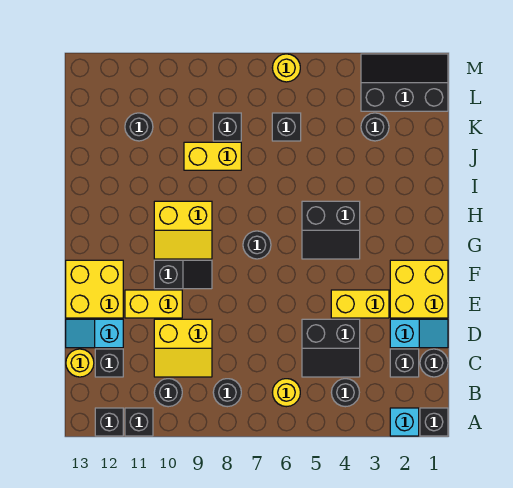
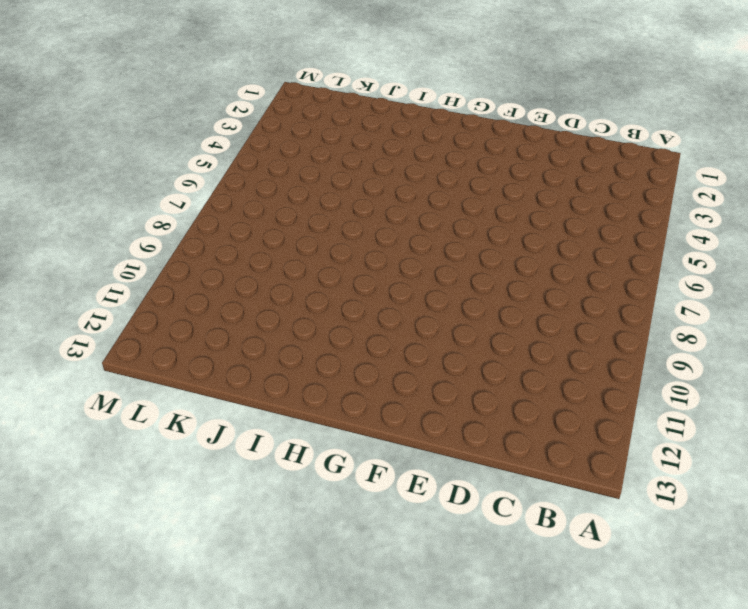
none -> black brick A1 level 1
none -> cyan brick A2 level 1
none -> black brick A11 level 1
none -> black brick A12 level 1

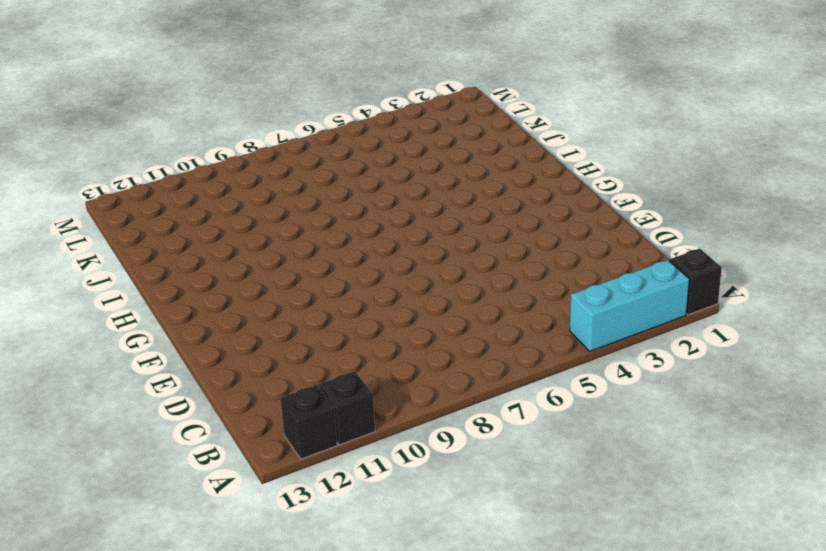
cyan brick A2:A4 level 1 -> cyan brick A2 level 1
none -> black round brick B4 level 1
none -> yellow round brick B6 level 1
none -> black round brick B8 level 1
none -> black round brick B10 level 1

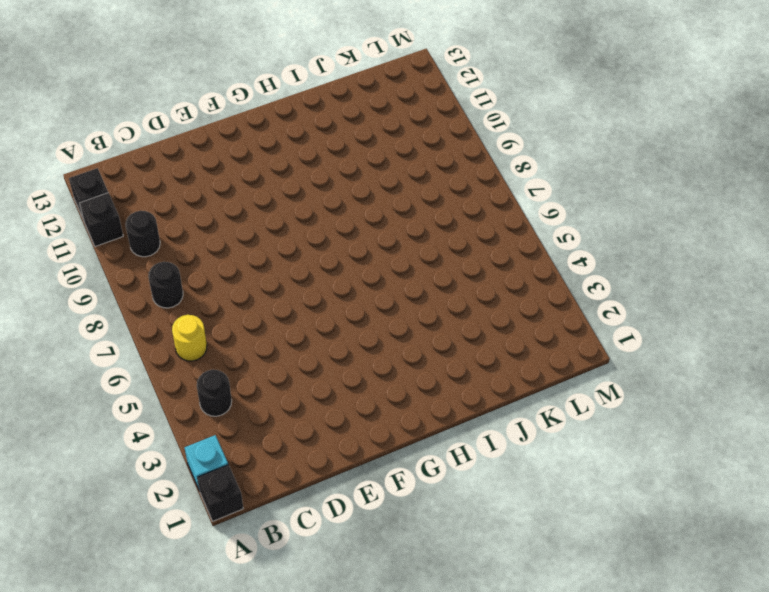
none -> black round brick C1 level 1
none -> black brick C2 level 1
none -> black slope C4:D5 level 1 top D
none -> yellow slope C9:D10 level 1 top D

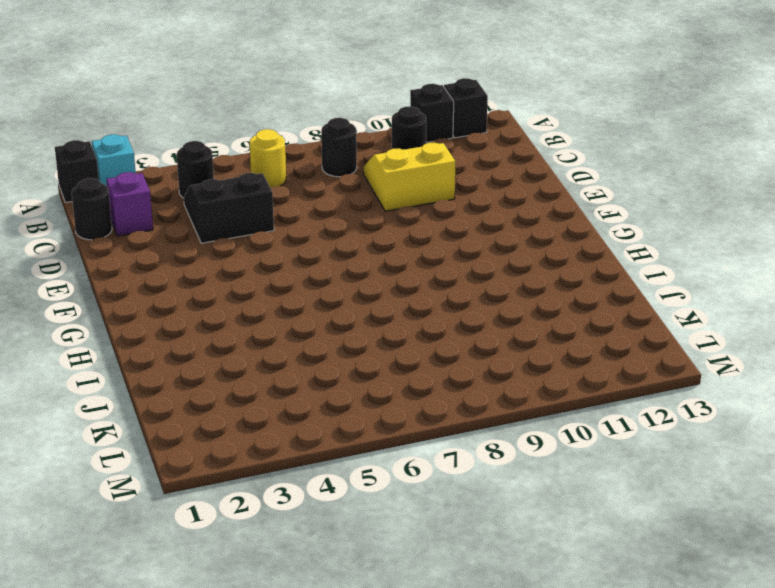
purple brick C2 level 1 -> black brick C2 level 1
none -> black brick C12 level 1
none -> yellow round brick C13 level 1
none -> cyan slope D1:D2 level 1 top 2
none -> cyan slope D12:D13 level 1 top 12

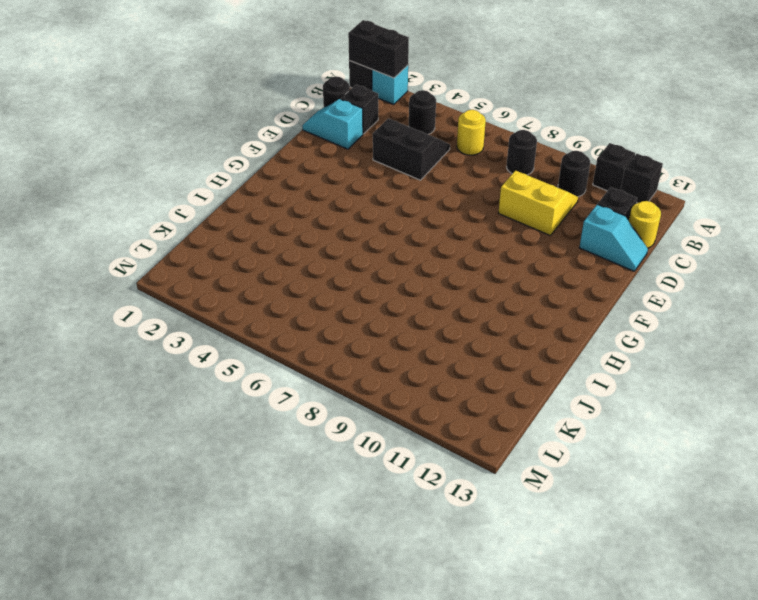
black brick A1:A2 level 2 -> none
none -> yellow brick E1:F2 level 1
none -> yellow brick E3:E4 level 1
none -> yellow brick E10:E11 level 1
none -> yellow brick E12:F13 level 1

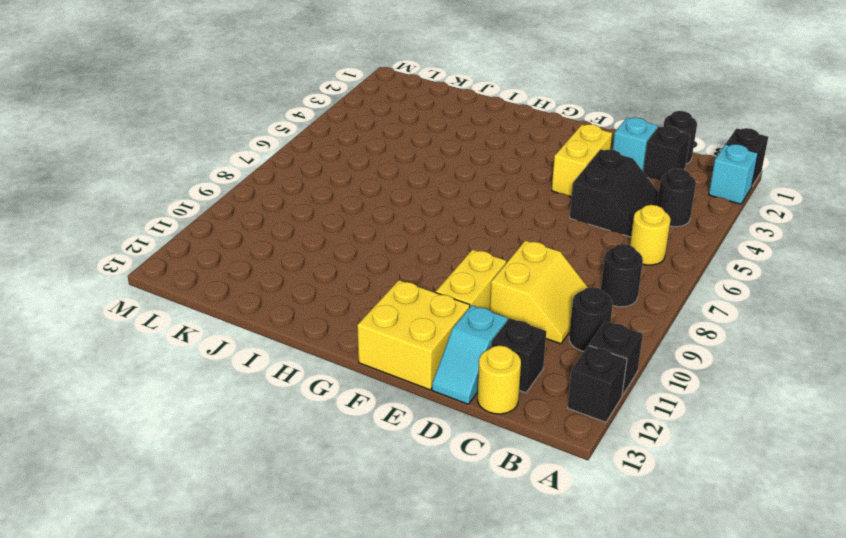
none -> yellow brick E1:F2 level 1
none -> black slope F9:F10 level 1 top 10
none -> black slope G4:H5 level 1 top H
none -> black round brick G7 level 1

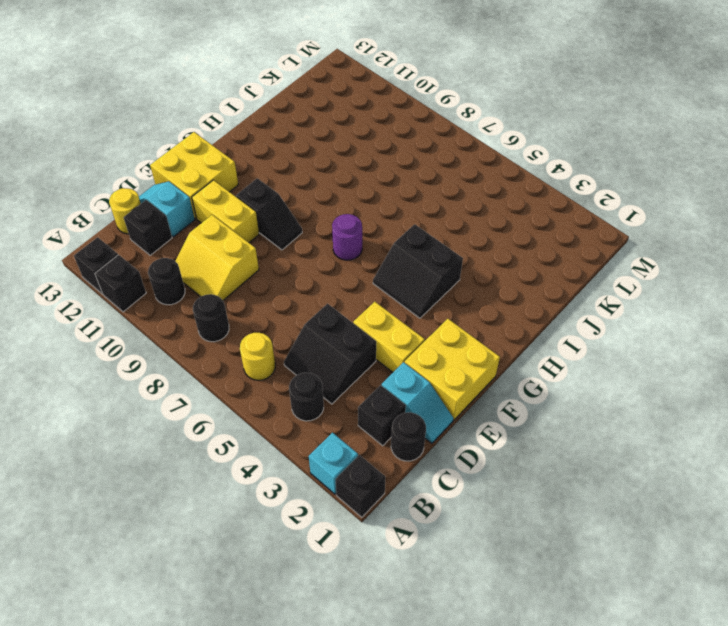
purple round brick G7 level 1 -> black round brick G7 level 1
none -> yellow slope G9:H10 level 1 top H
none -> yellow brick J8:J9 level 1
none -> black round brick K3 level 1
none -> black brick K6 level 1

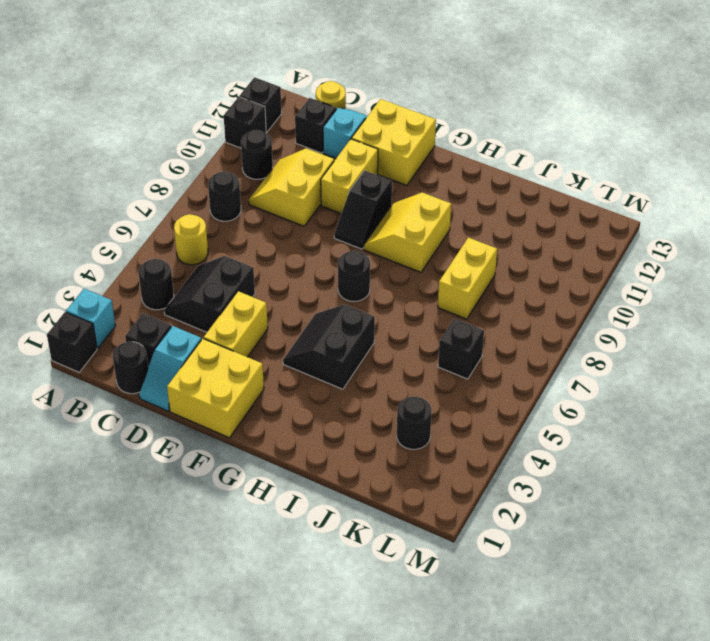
none -> black brick K8 level 1
none -> black round brick K11 level 1
none -> black slope L1:M3 level 1 top L
none -> yellow round brick M6 level 1

